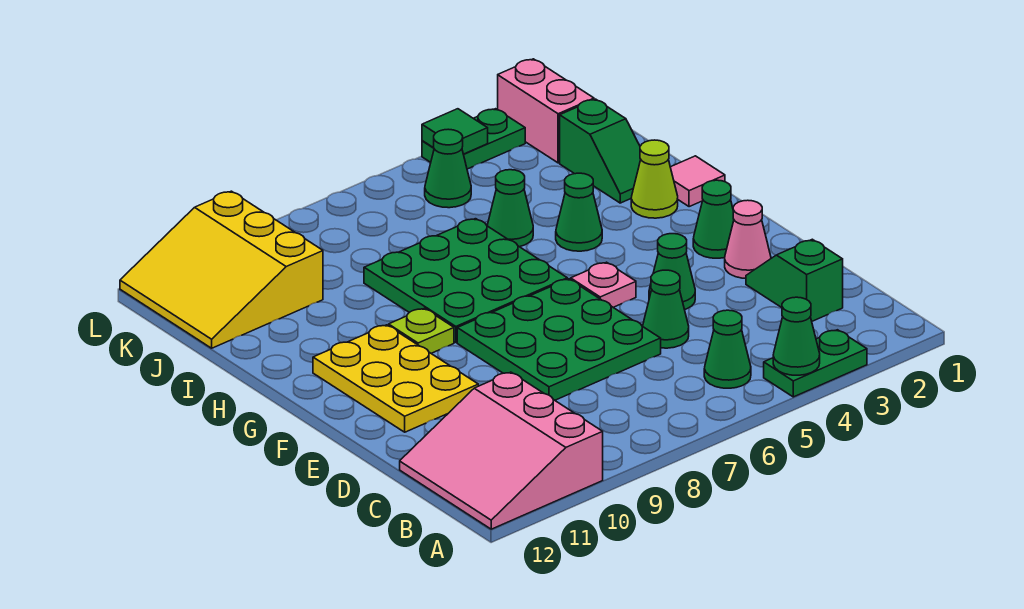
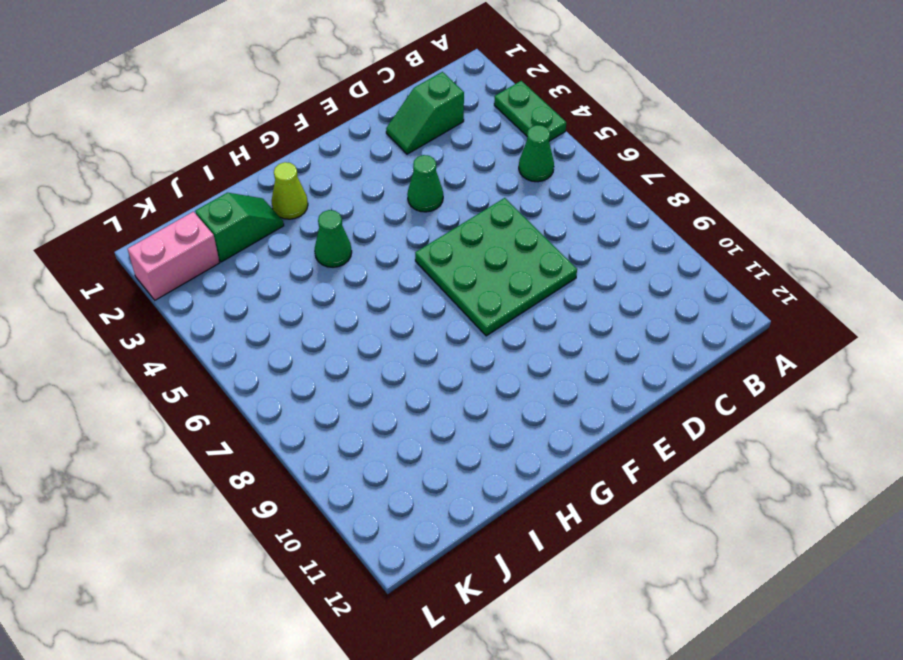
none -> pink slope A10:C12 level 1 top 10
none -> green cone D5 level 1
none -> pink cone E2 level 1

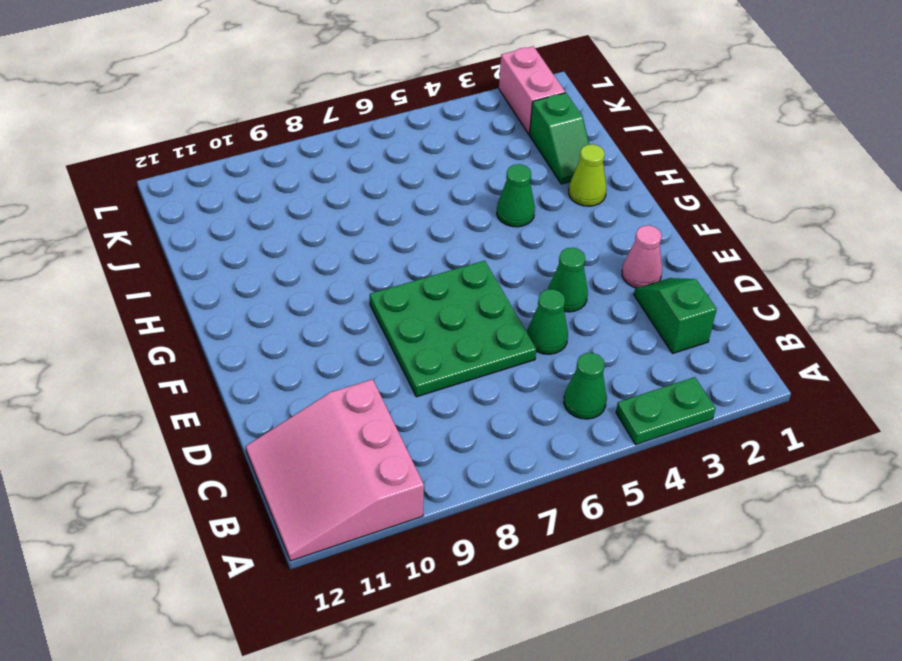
none -> yellow plate E10:G11 level 1
none -> green cone F2 level 1
none -> pink plate F5 level 1

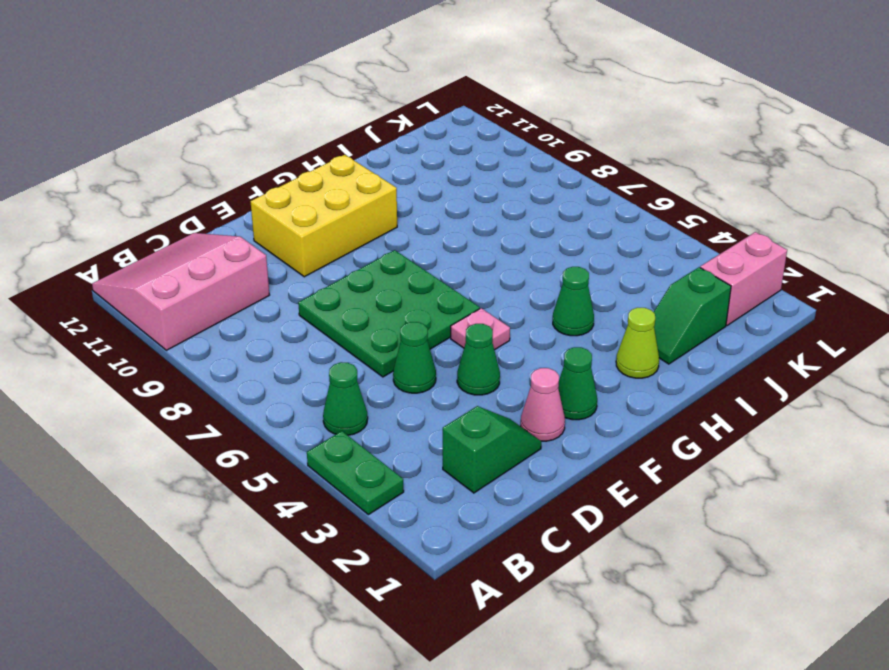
yellow brick E10:G11 level 1 -> yellow plate E10:G11 level 1
none -> green plate G6:I8 level 1
none -> lime plate G9 level 1
none -> pink tile H1 level 1

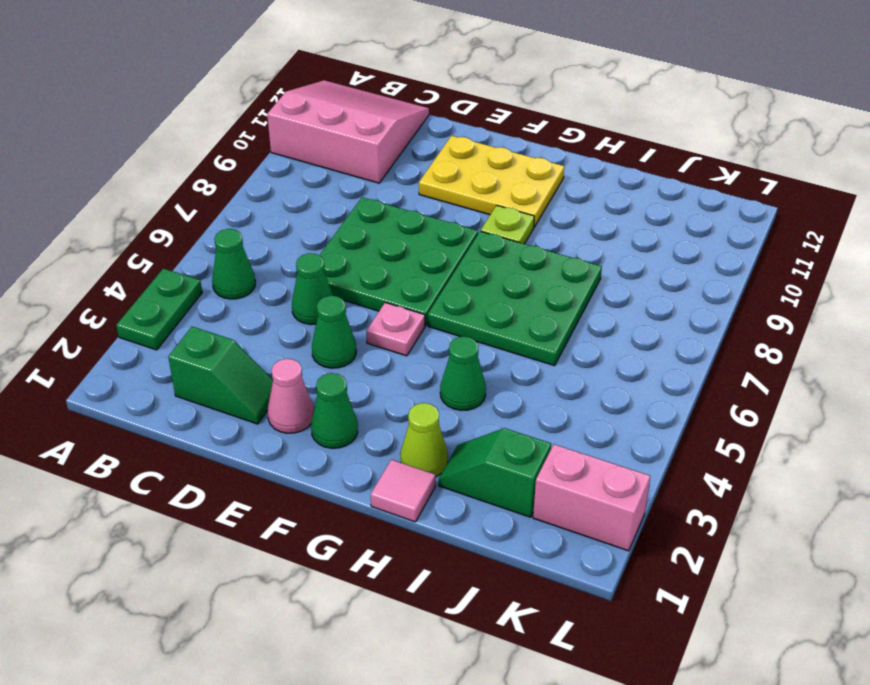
none -> green cone I5 level 1
none -> yellow slope J10:L12 level 1 top 10
none -> green cone K5 level 1

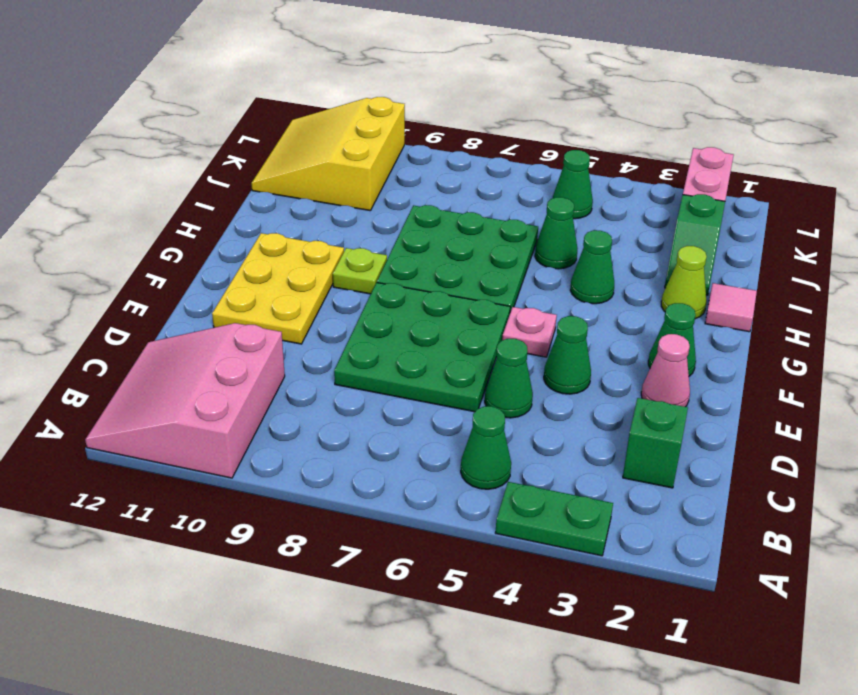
none -> green plate L3:L4 level 1
none -> green cone A4 level 2
none -> green tile L4 level 2

